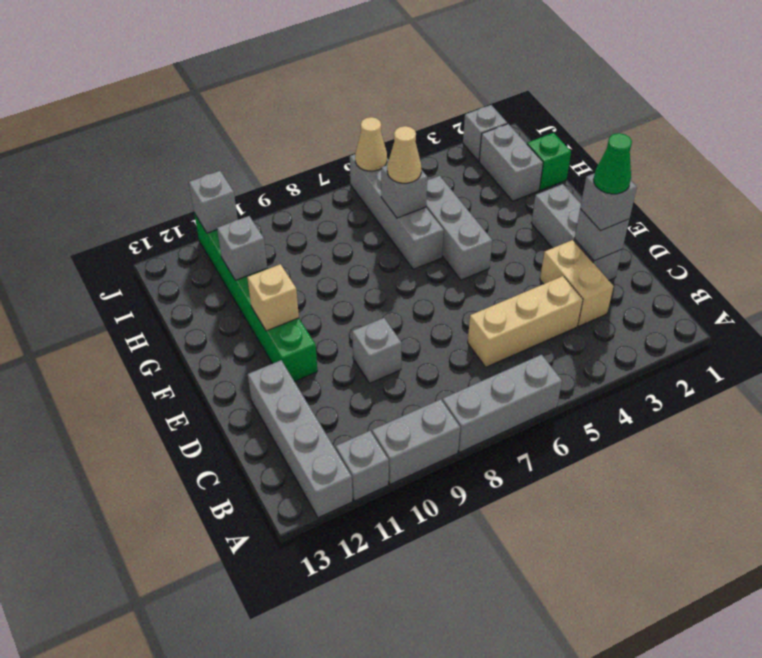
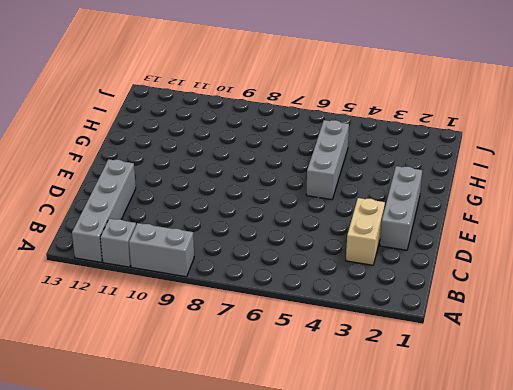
none -> grey brick A6:A8 level 1
none -> tan brick C4:C6 level 1
none -> grey brick D9 level 1

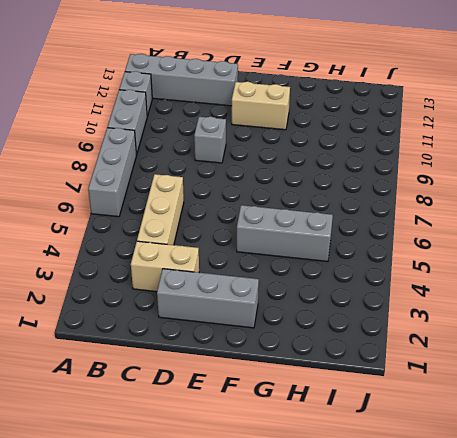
tan brick E11:F11 level 1 -> green brick E11:J11 level 1
none -> grey brick G6:J6 level 1
none -> green brick H1 level 1
none -> grey brick H2:I2 level 1

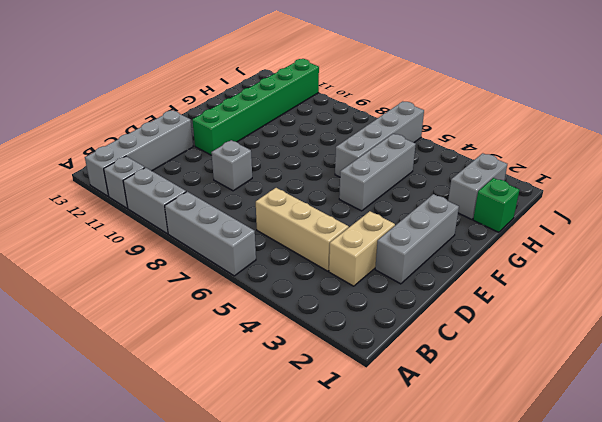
none -> grey brick J2 level 1
none -> grey brick D2 level 2
none -> tan brick F11 level 2

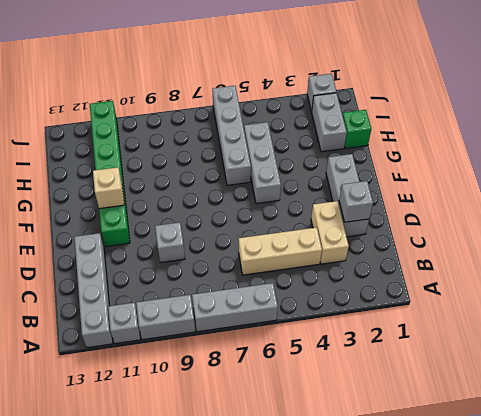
none -> grey brick H6 level 2
none -> grey brick H11 level 2
none -> tan cone J6 level 2

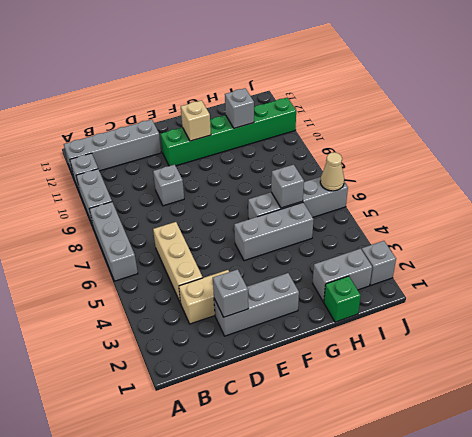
none -> grey brick J11 level 2
none -> grey brick D2 level 3
none -> tan cone H6 level 3

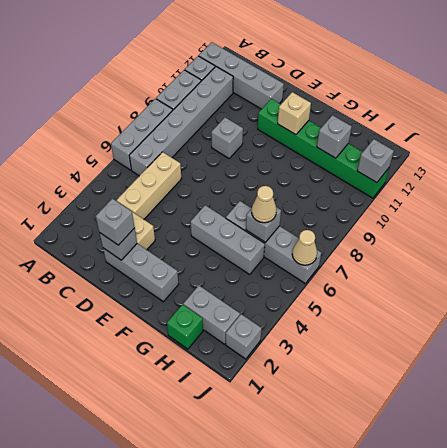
grey brick B6:B11 level 1 -> none
none -> green cone D2 level 4

